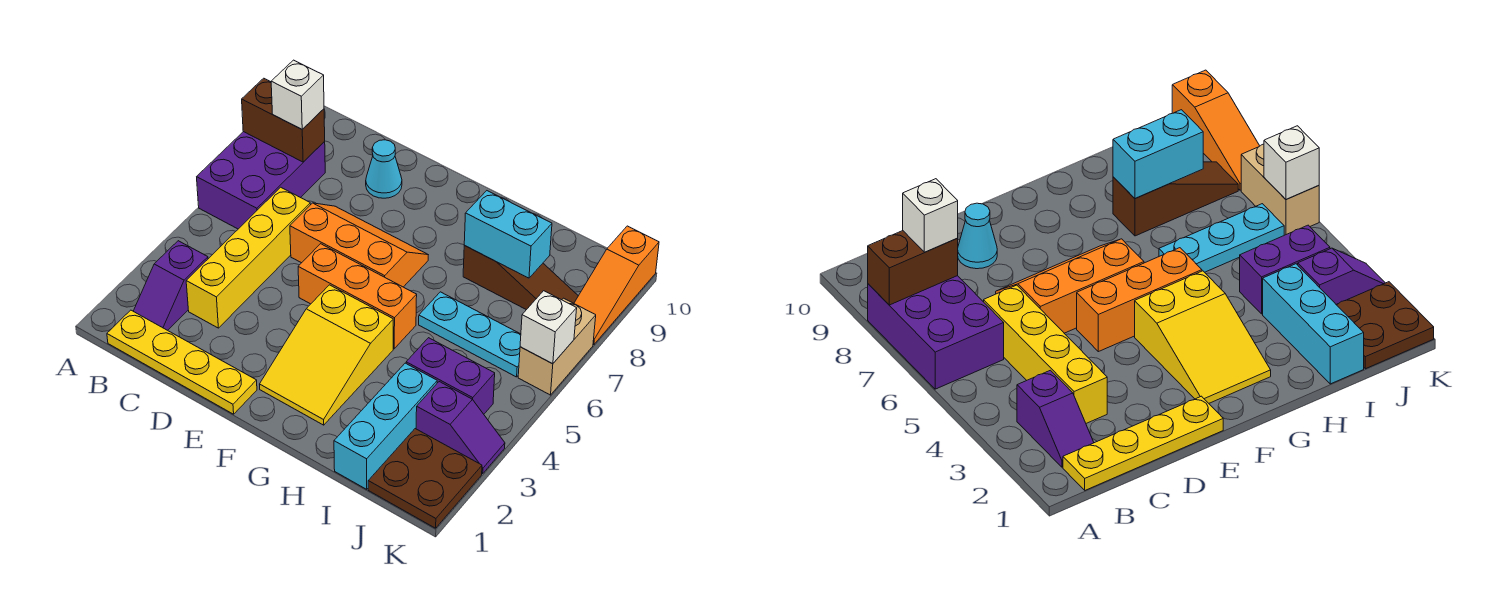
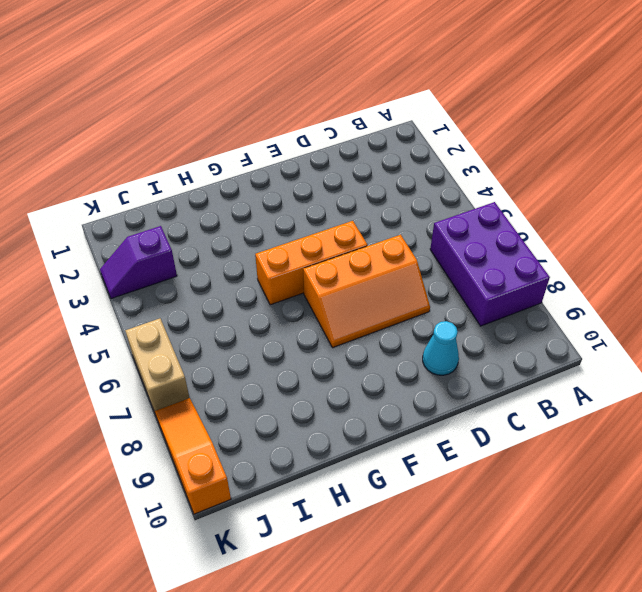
none -> yellow plate B1:E1 level 1
none -> purple slope B2:B3 level 1 top 3
none -> yellow brick C3:C6 level 1

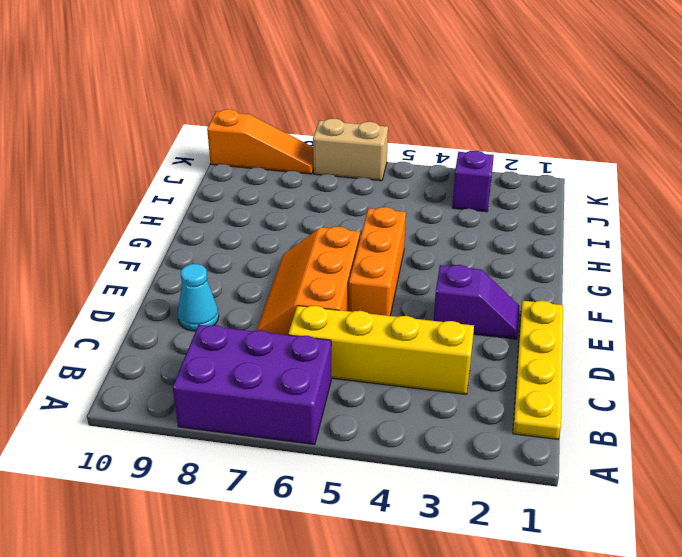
purple slope E2:E3 level 1 top 3 -> purple slope B2:B3 level 1 top 3
none -> yellow slope F2:G4 level 1 top 4
none -> cyan plate H6:J6 level 1
none -> brown slope H8:J8 level 1 top H

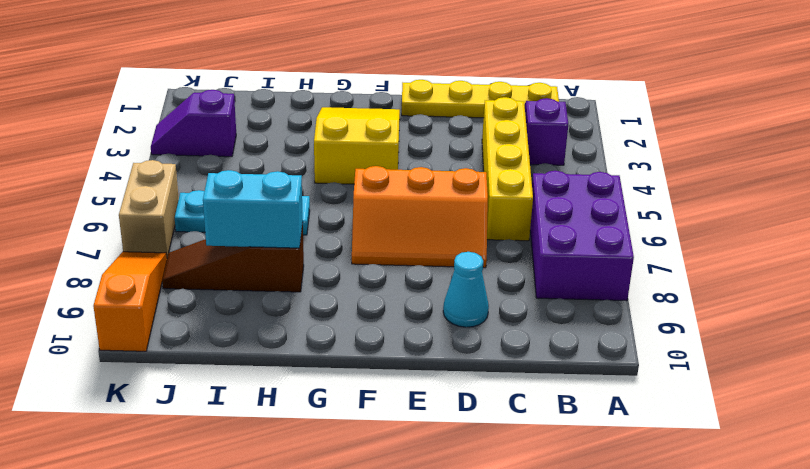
none -> orange brick E5:G5 level 1
none -> cyan brick I1:I3 level 1
none -> purple brick I4:J4 level 1

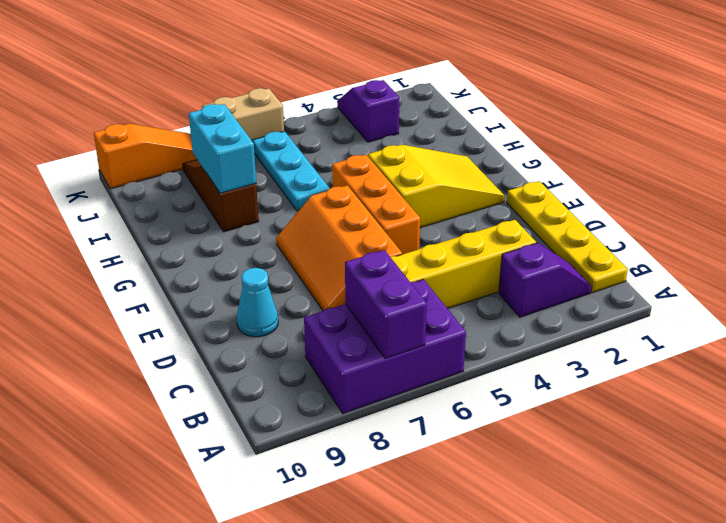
purple brick A7:B7 level 2 -> purple brick I4:J4 level 1
none -> cyan brick I1:I3 level 1
none -> brown plate J1:K2 level 1
none -> brown brick A8:B8 level 2

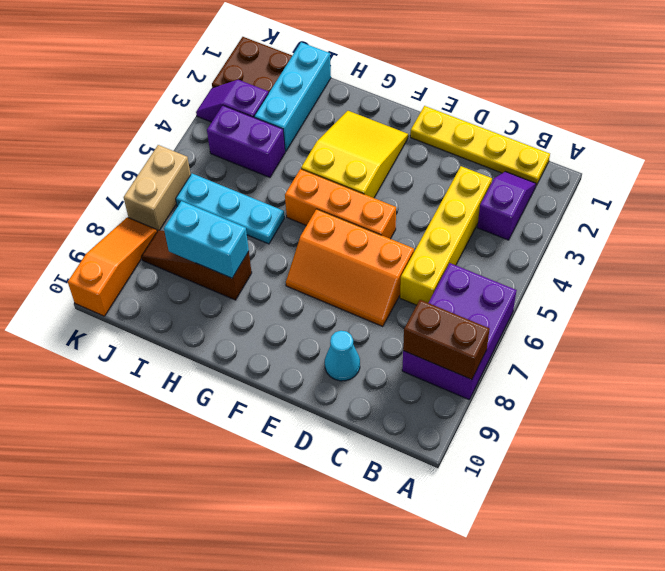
none -> white brick K6 level 2
none -> white brick B8 level 3

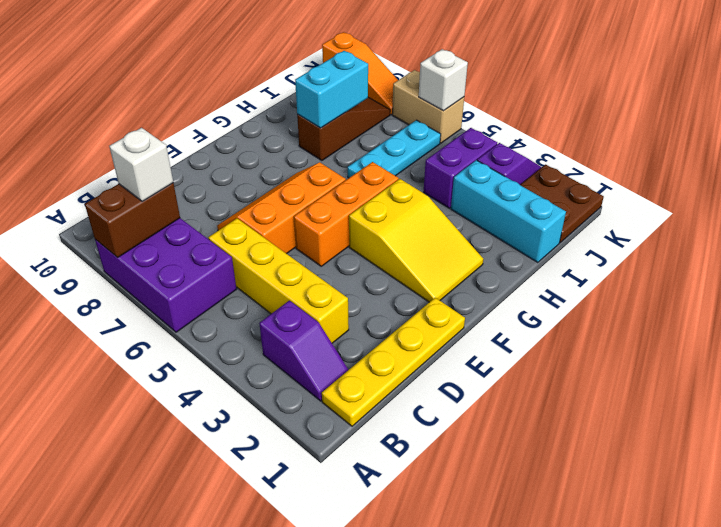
none -> cyan cone D9 level 1

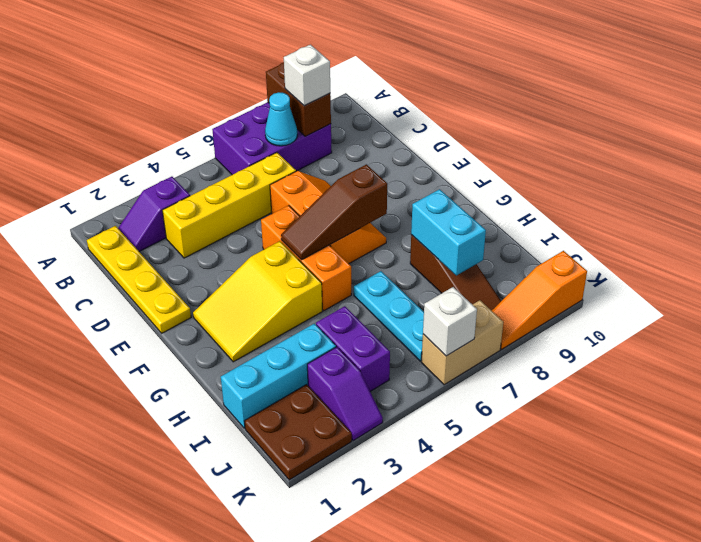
cyan cone B7 level 2 -> cyan cone D9 level 1
brown slope F5:F7 level 2 top 7 -> none

